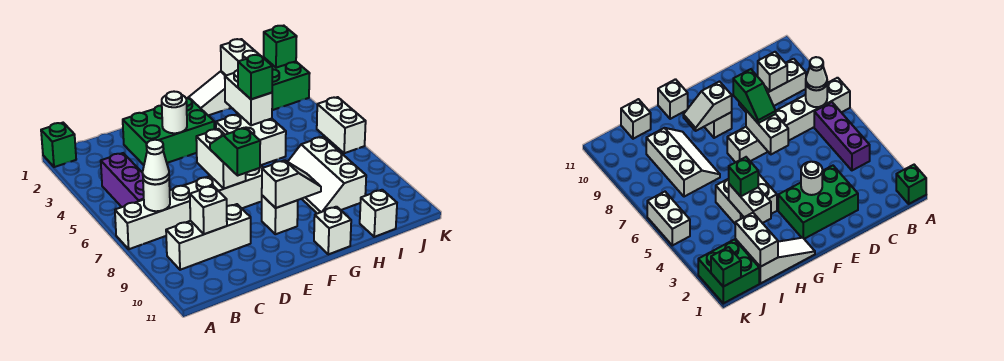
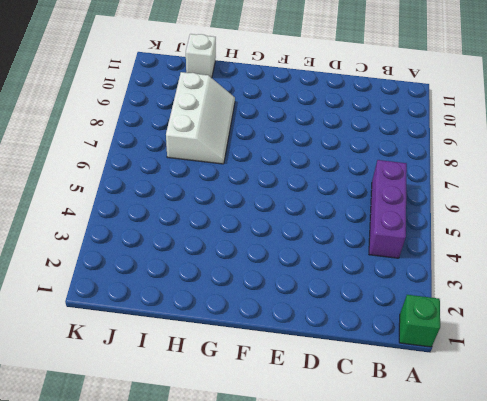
none -> white brick A7:F7 level 1
none -> white brick B9:D9 level 1
none -> green brick D2:F3 level 1

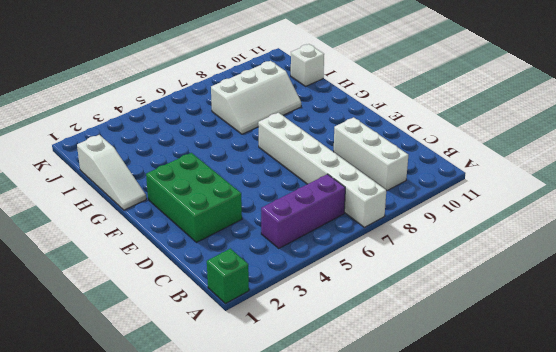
none -> white brick F9 level 1
none -> white brick G4:H5 level 1
none -> white brick G11 level 1

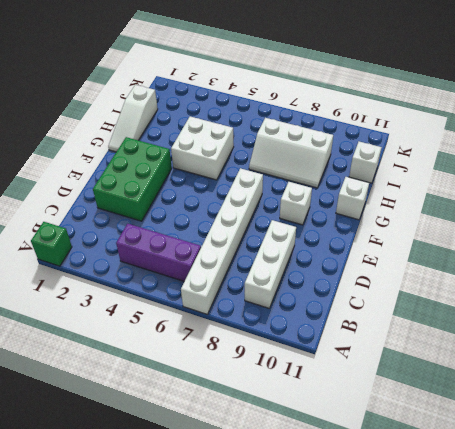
none -> green brick J1:K2 level 1
none -> white brick K5:K6 level 1
none -> white round brick B7 level 2

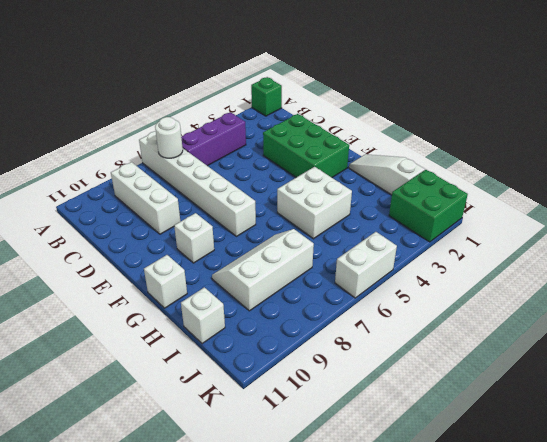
none -> white brick C9 level 2
none -> white round brick E3 level 2
none -> white brick E6:E7 level 2

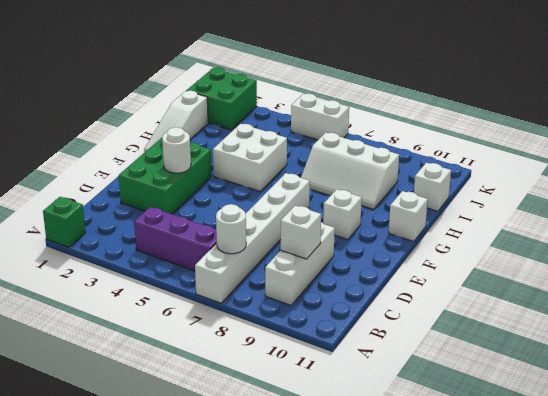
none -> white brick E6:E7 level 2
none -> white slope F9:G9 level 2 top F
none -> white brick H3:H4 level 2

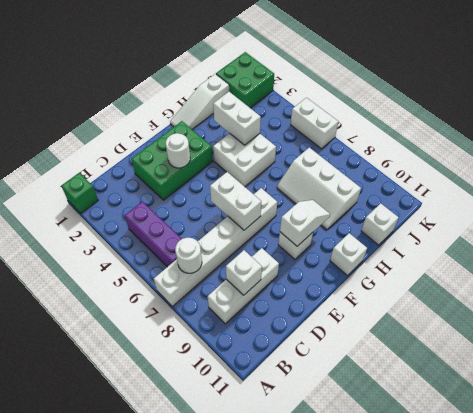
none -> white brick I1:I2 level 2
none -> green brick K1 level 2
none -> white cone B7 level 3

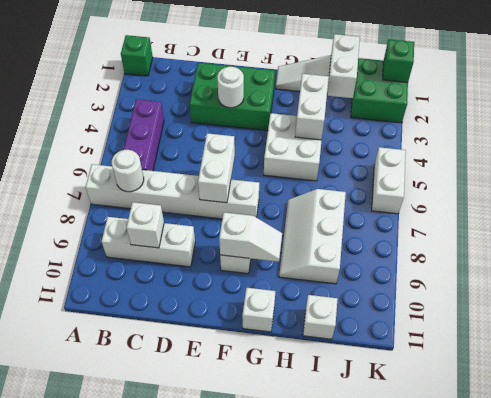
none -> white cone B7 level 3
none -> green slope E7:E8 level 3 top 8
none -> green brick H4 level 3

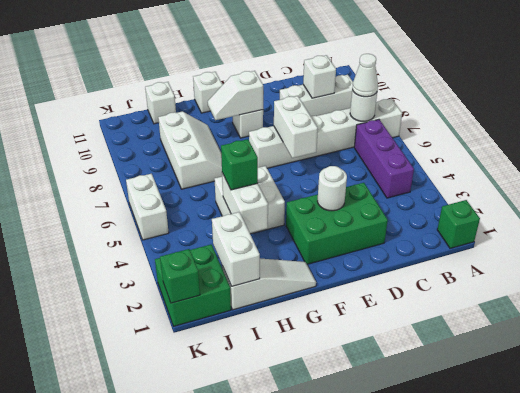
none -> green slope E7:E8 level 3 top 8

